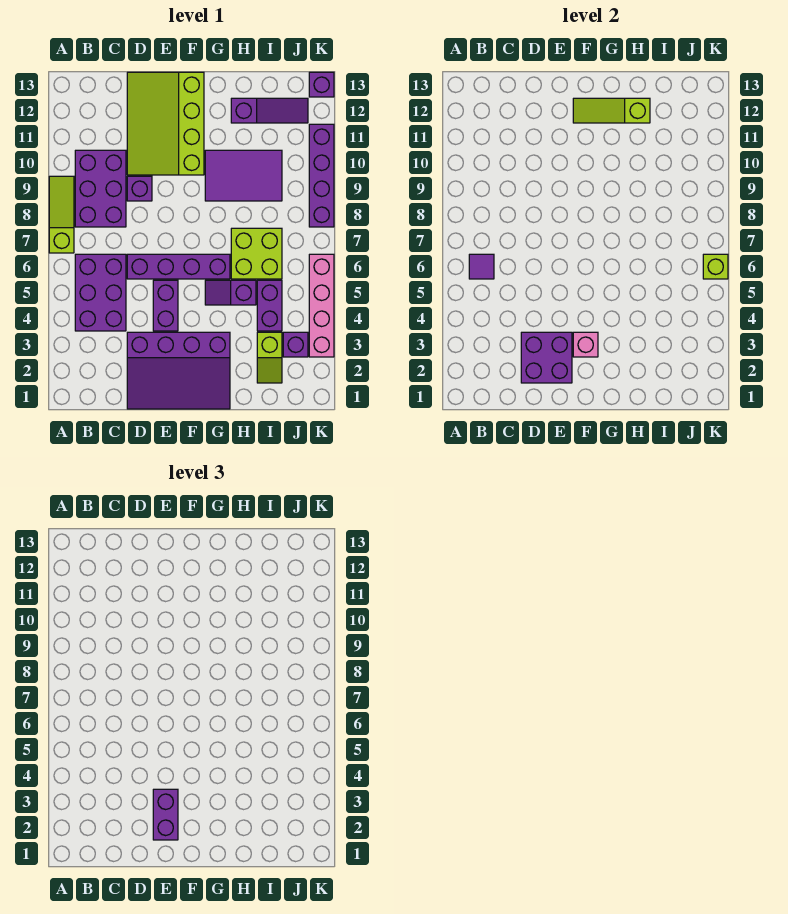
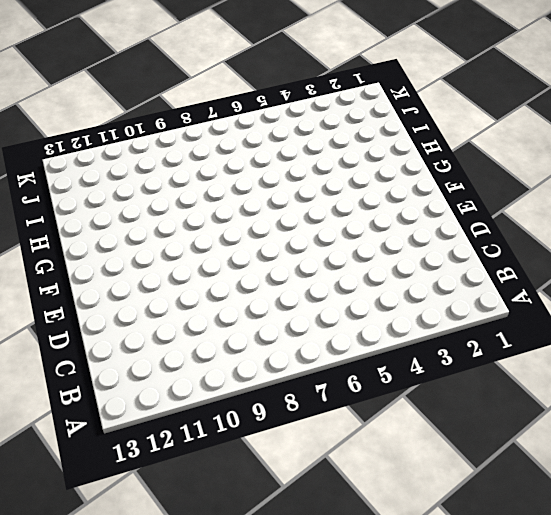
none -> lime slope A7:A9 level 1 top 7
none -> purple brick B4:C6 level 1
none -> purple brick B8:C10 level 1

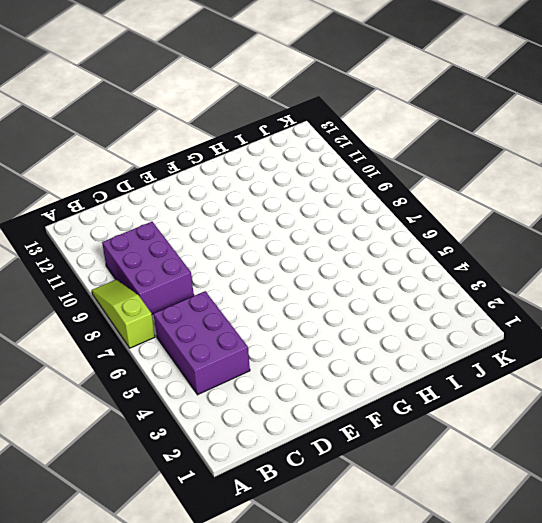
none -> purple slope D1:G3 level 1 top 3
none -> purple brick D6:G6 level 1
none -> purple brick D9 level 1

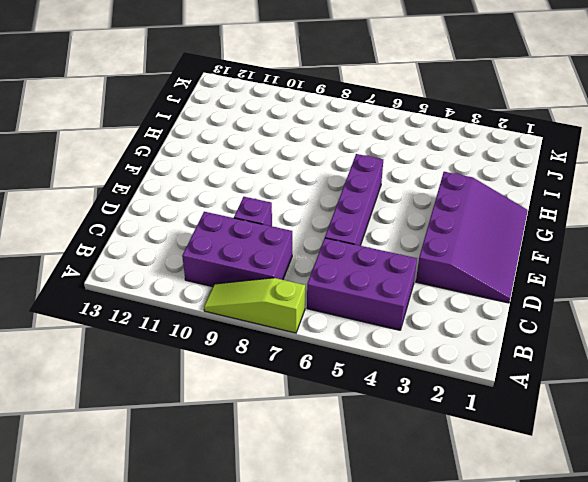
none -> lime slope D10:F13 level 1 top F
none -> purple brick E4:E5 level 1
none -> purple slope G5:H5 level 1 top H

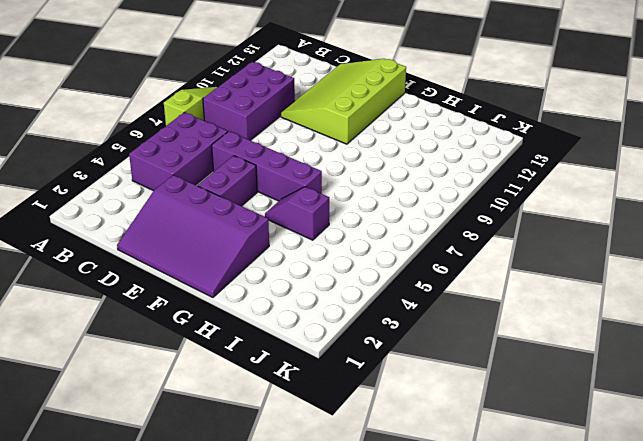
none -> purple brick D9 level 1
none -> purple tile G9:I10 level 1
none -> lime brick H6:I7 level 1

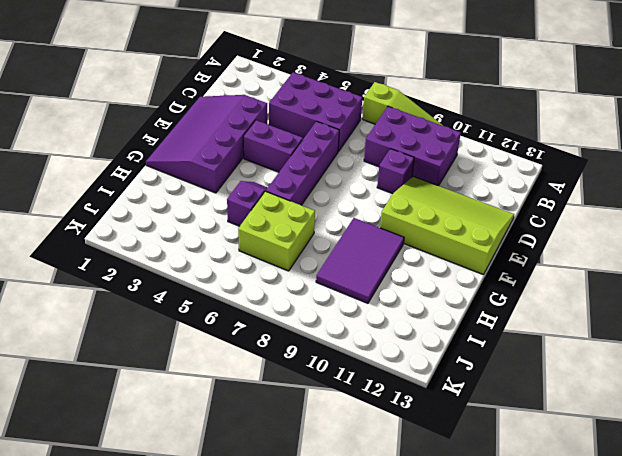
none -> purple slope H12:J12 level 1 top H
none -> lime slope I2:I3 level 1 top 3
none -> purple brick I4:I5 level 1

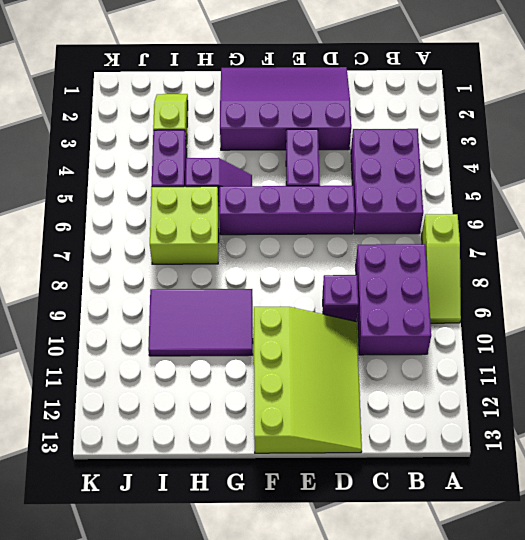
none -> purple slope H12:J12 level 1 top H
none -> purple brick J3 level 1
none -> pink brick K3:K6 level 1

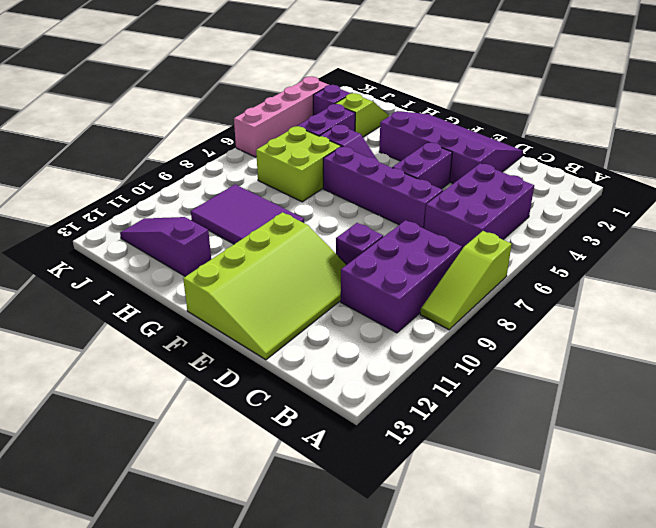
none -> purple brick K8:K11 level 1
none -> purple brick K13 level 1
none -> purple tile B6 level 2

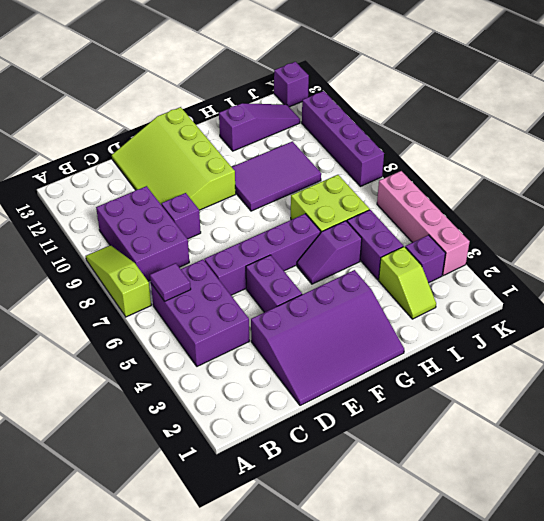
none -> purple brick D2:E3 level 2
none -> pink brick F3 level 2
none -> lime slope F12:H12 level 2 top H

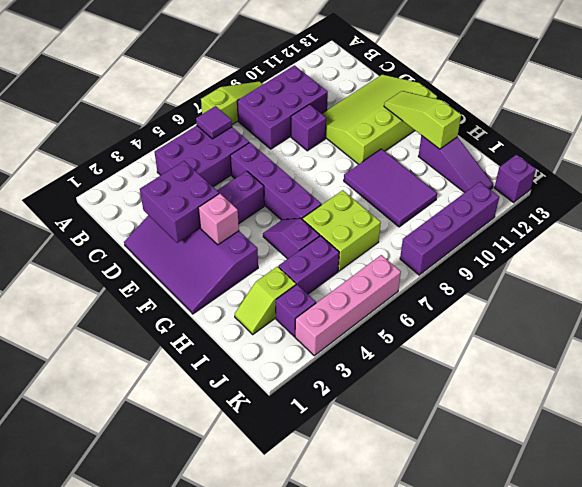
none -> lime brick K6 level 2
none -> purple brick E2:E3 level 3

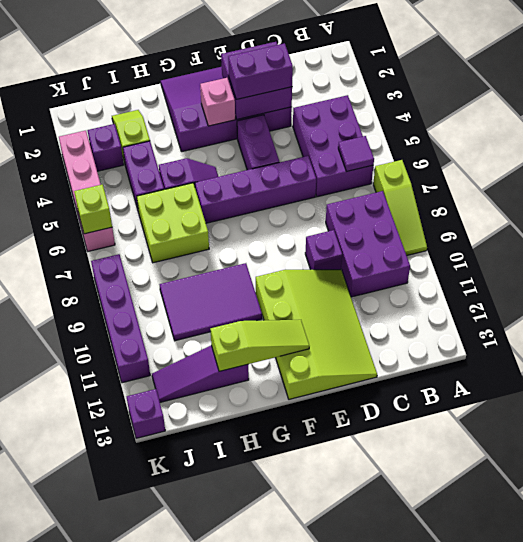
purple brick D3:E3 level 3 -> purple brick E2:E3 level 3

